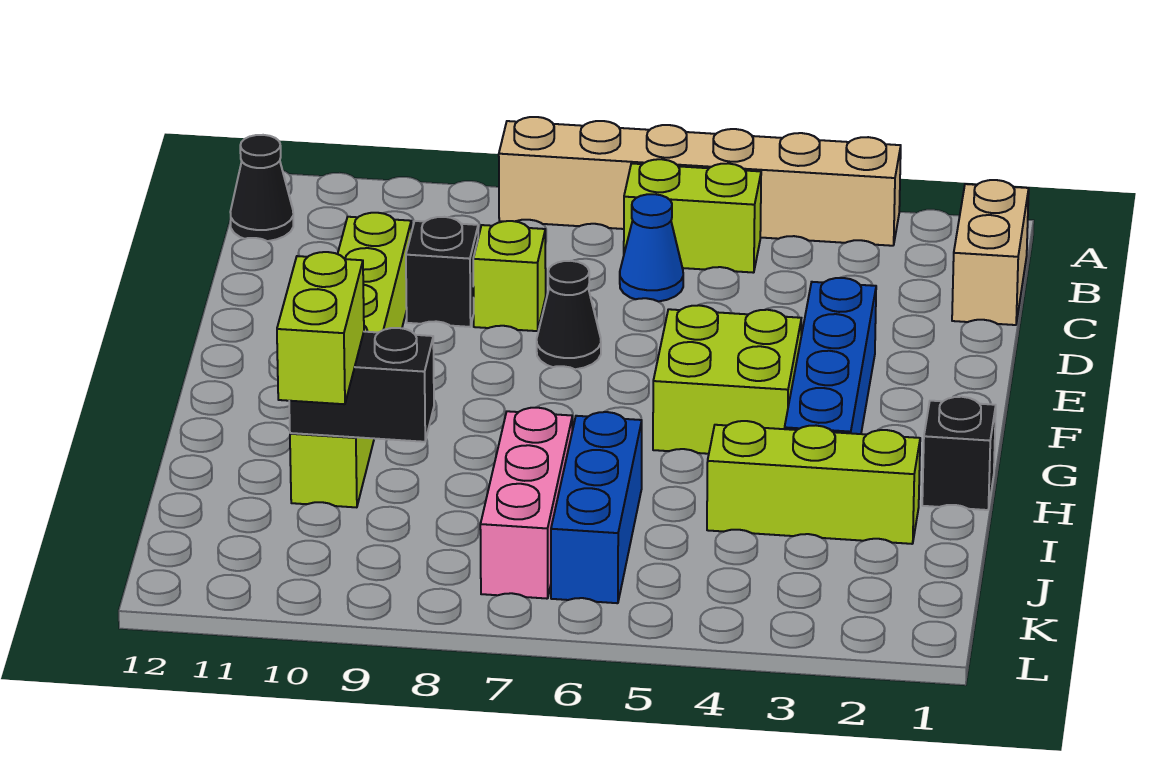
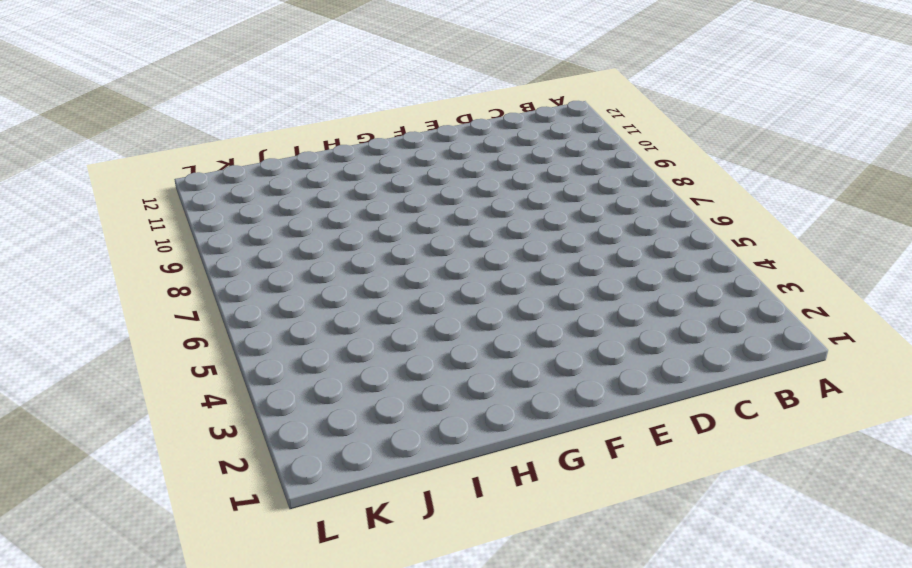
none -> tan brick A3:A8 level 1
none -> tan brick B1:C1 level 1
none -> lime brick B5:B6 level 1

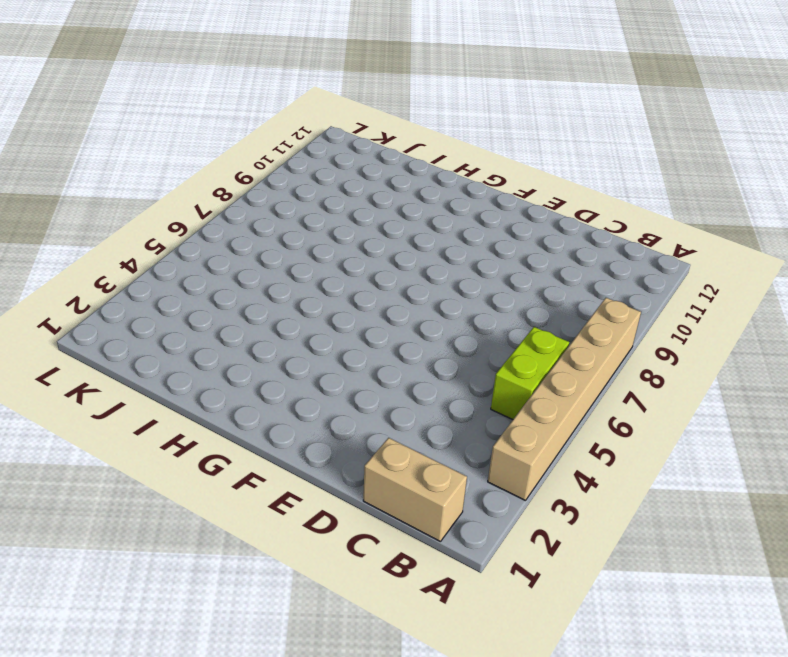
none -> black cone B12 level 1
none -> blue cone C6 level 1
none -> lime brick D8 level 1

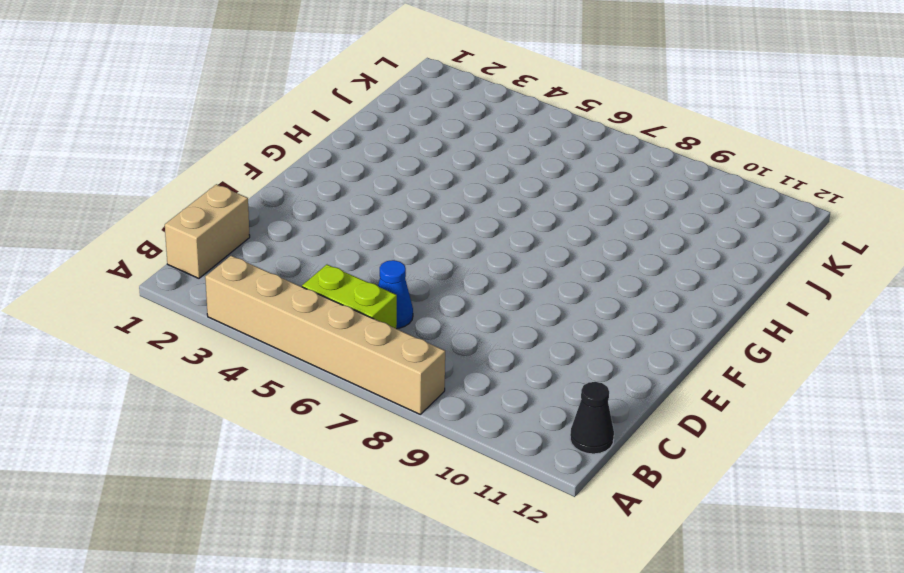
none -> lime brick D8 level 1
none -> black brick D9 level 1
none -> lime brick D10:I10 level 1

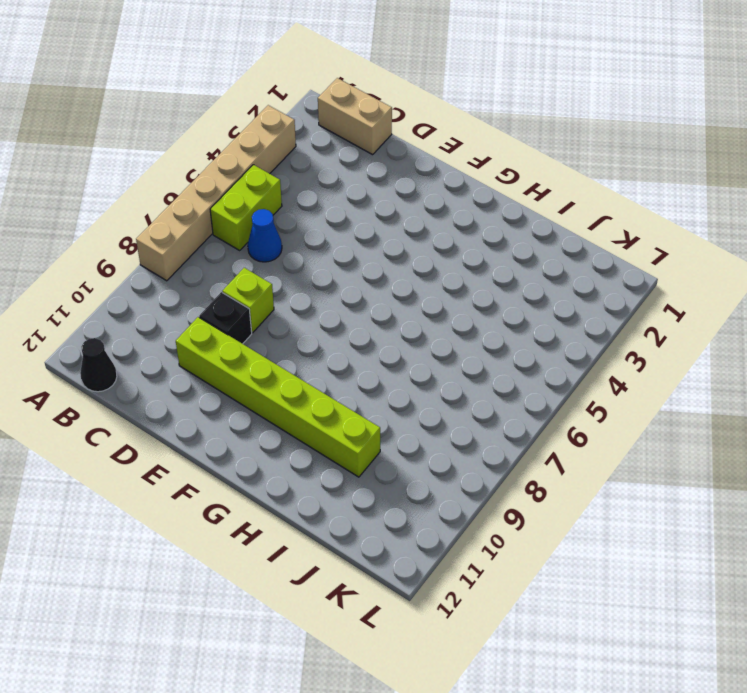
none -> blue brick E3:H3 level 1
none -> black cone E7 level 1
none -> lime brick F4:G5 level 1

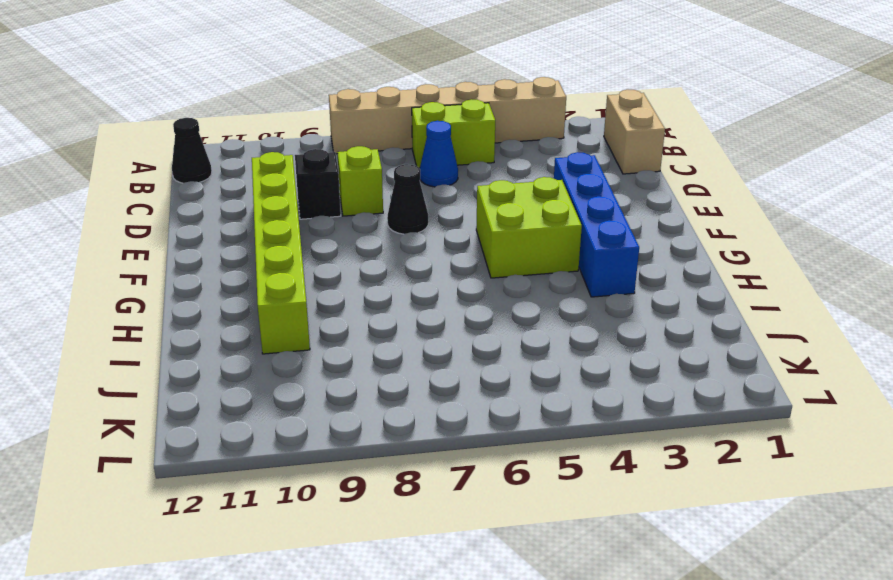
none -> black brick H1 level 1
none -> lime brick I2:I4 level 1
none -> blue brick I6:K6 level 1

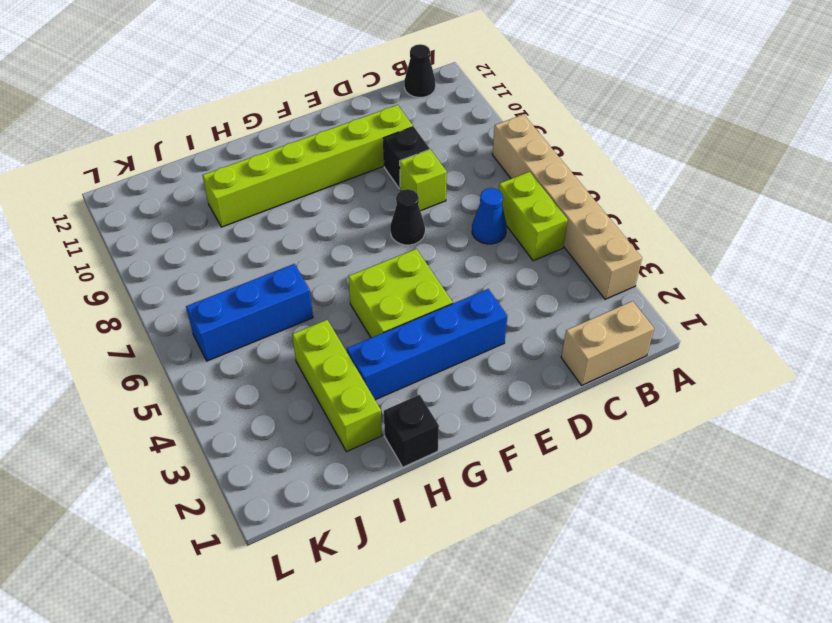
none -> pink brick I7:K7 level 1
none -> black brick I9:I10 level 2
none -> lime brick I10:J10 level 3

